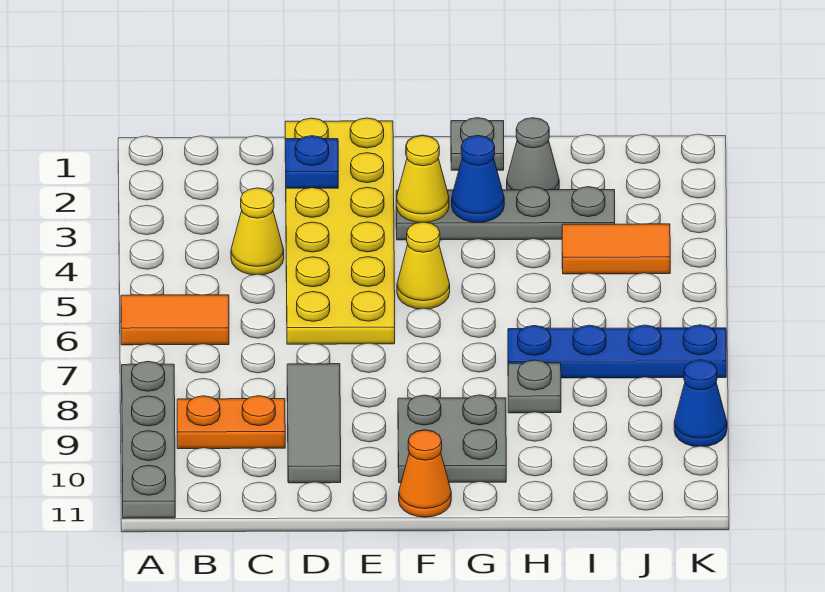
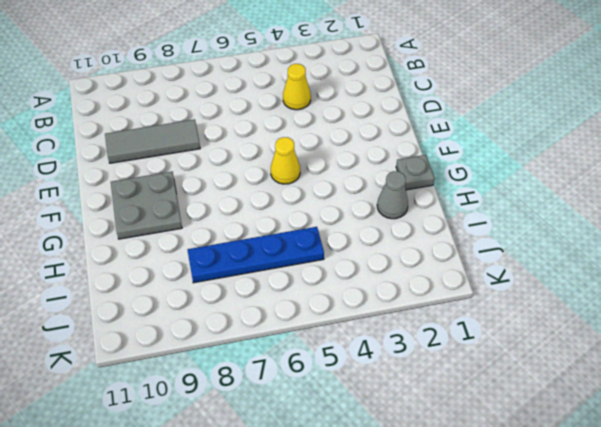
blue plate I5:I8 level 1 -> blue plate H7:K7 level 1
none -> orange tile A6:B6 level 1
none -> grey plate A8:A11 level 1
none -> orange plate B9:C9 level 1

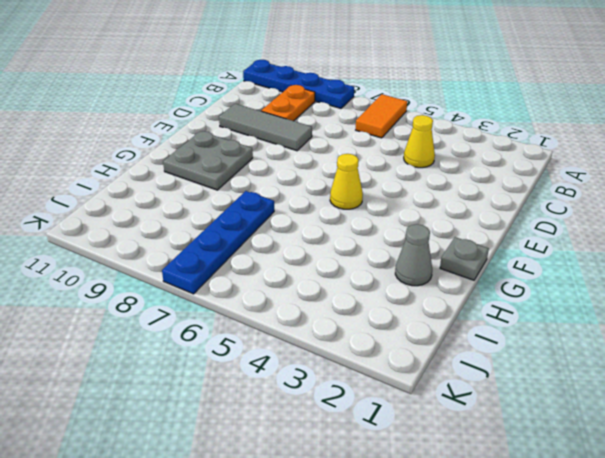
blue plate A8:A11 level 1 -> grey plate A8:A11 level 1
none -> yellow plate D1:E6 level 1
none -> grey plate F3:I3 level 1
none -> orange cone F11 level 1

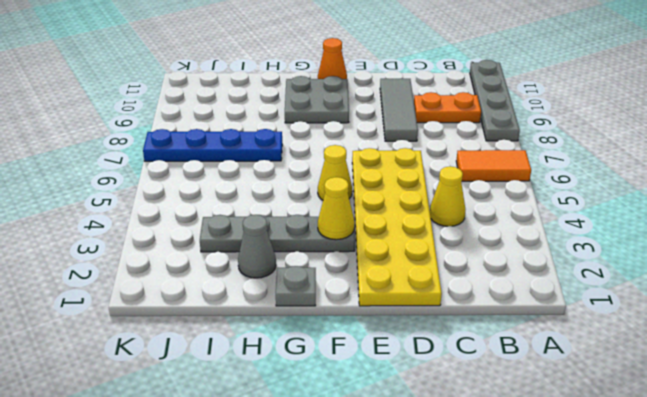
none -> grey plate H8 level 1
none -> orange tile I4:J4 level 1
none -> blue cone K9 level 1

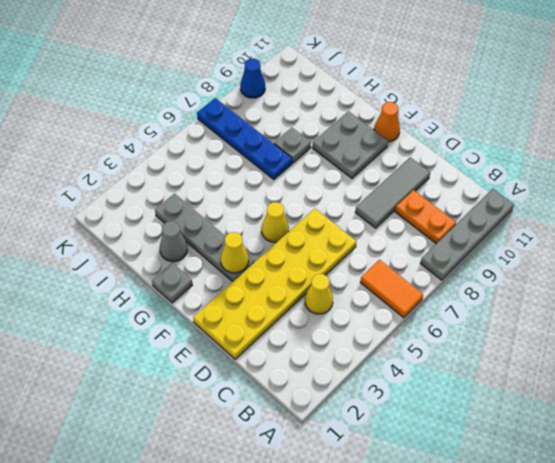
none -> orange tile I4:J4 level 1
none -> blue plate D2 level 2
none -> blue cone G3 level 2

